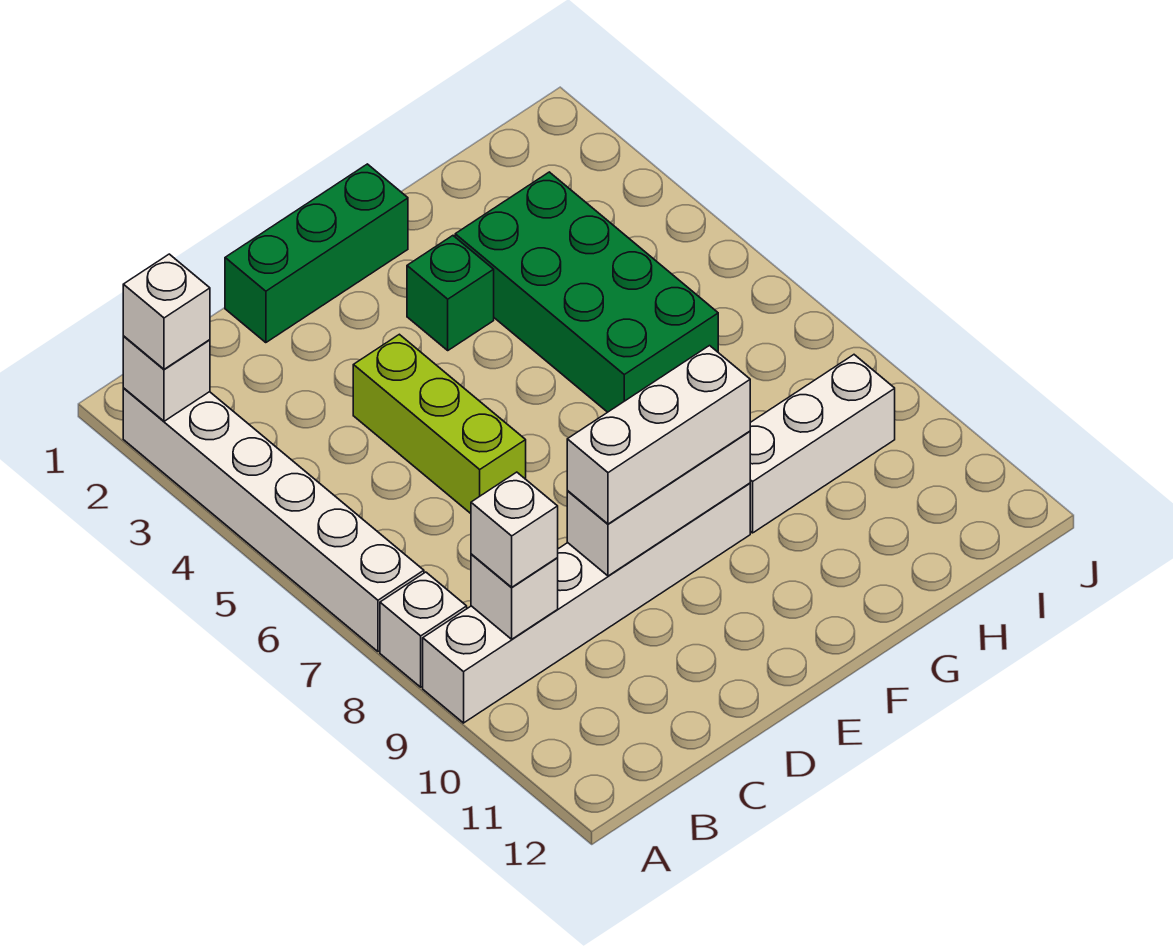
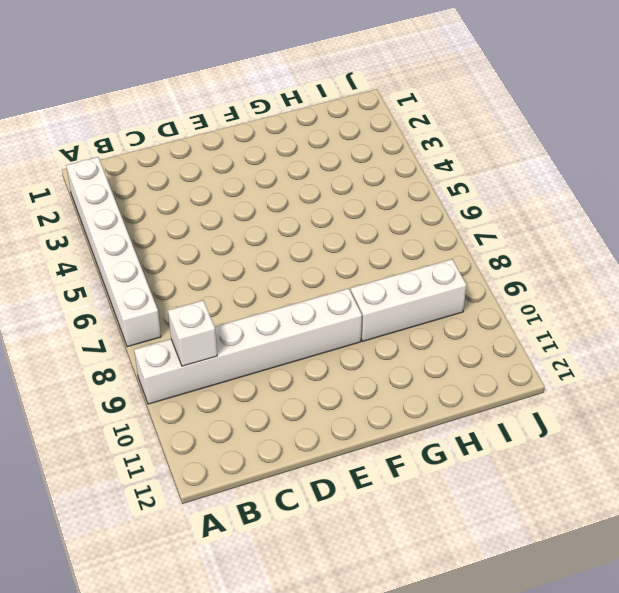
none -> white brick A8 level 1
none -> green brick D1:F1 level 1
none -> lime brick D4:D6 level 1

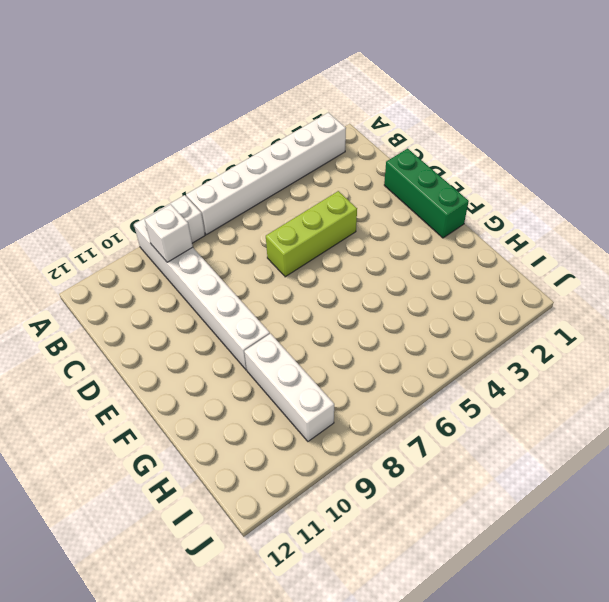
none -> green brick F3 level 1
none -> green brick G3:H6 level 1
none -> white brick A2 level 2

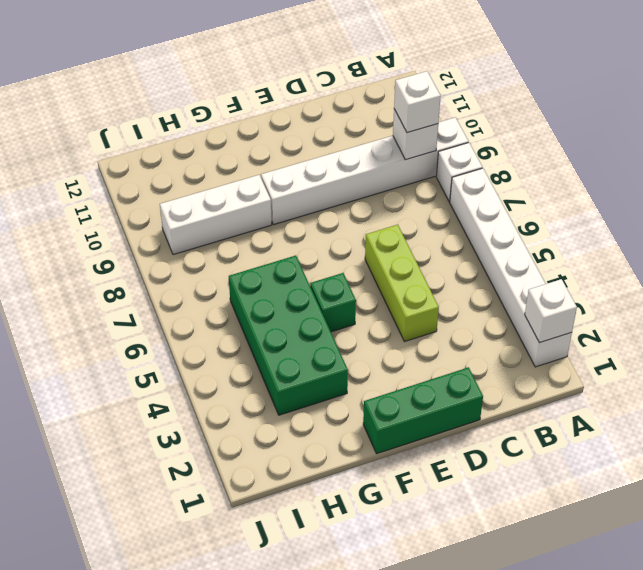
green brick F5 level 1 -> green brick F3 level 1
none -> white brick D9:F9 level 2
none -> white brick A2 level 3
none -> white brick D9:F9 level 3

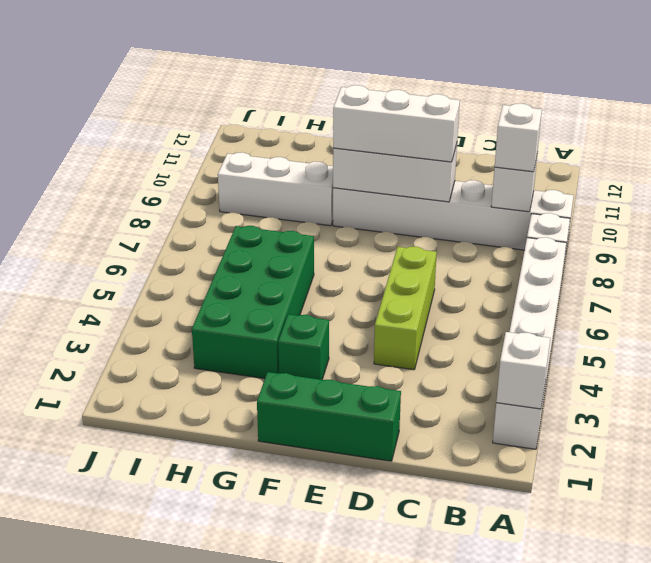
none -> white brick A2 level 3

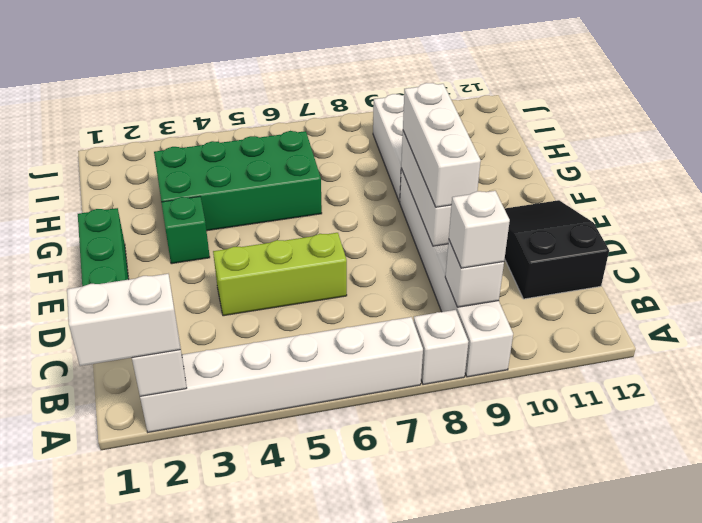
white brick A1:A2 level 3 -> white brick A2 level 3
black slope C11:E12 level 1 top C -> none

